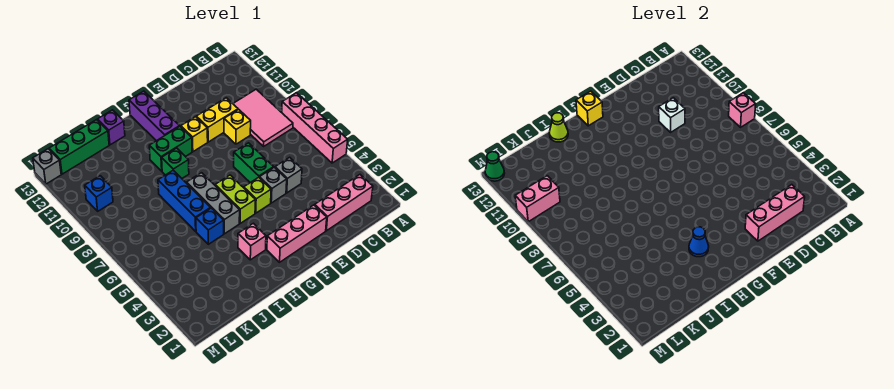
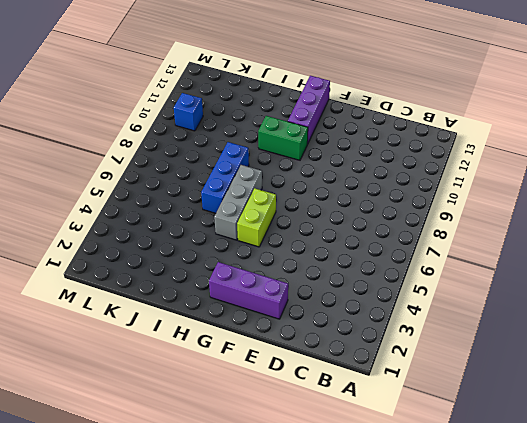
purple brick E2:G2 level 1 -> pink brick E2:G2 level 1
none -> pink brick A5:A8 level 1
none -> pink brick B2:D2 level 1
none -> pink tile B8:C10 level 1
none -> grey brick D5 level 1

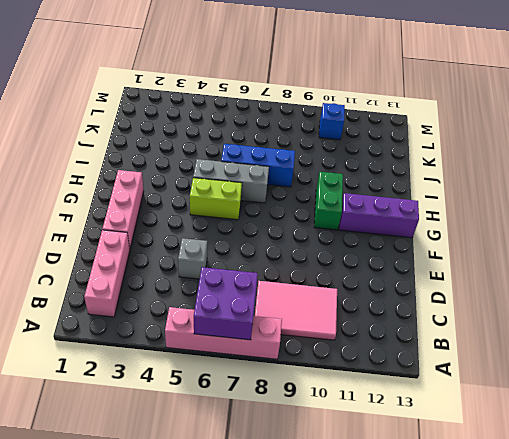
purple brick A6:B7 level 2 -> none
none -> yellow brick D9 level 1
none -> yellow brick D10:E10 level 1
none -> grey brick E5 level 1
none -> green brick E6:E7 level 1

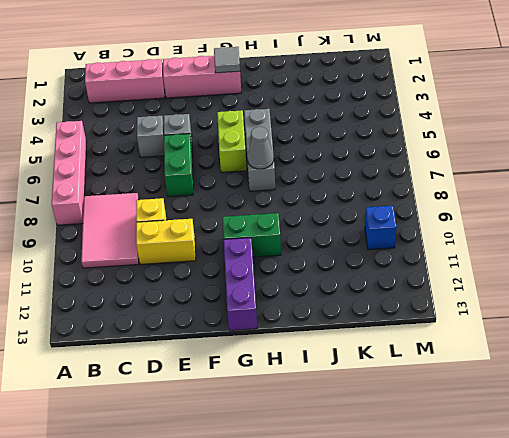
grey tile G2 level 2 -> none
grey cone H7 level 2 -> none
none -> lime brick F5 level 1
none -> yellow brick F10 level 1
none -> pink brick H3 level 1
none -> green brick H9 level 1

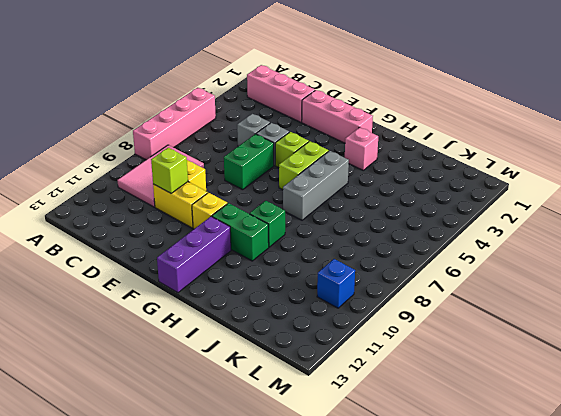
lime brick D10 level 2 -> white brick D10 level 2
none -> blue brick I5 level 1
none -> blue brick I6:I8 level 1
none -> purple brick I13 level 1
none -> green brick J13:L13 level 1

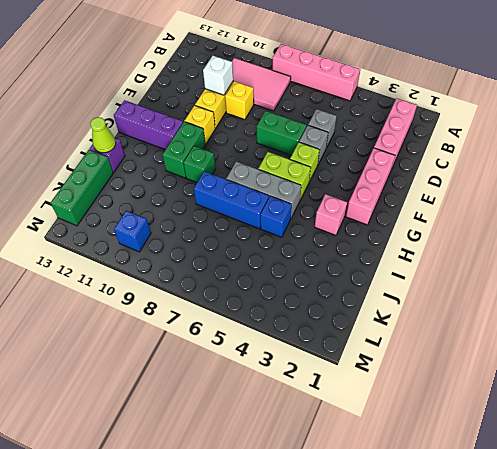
none -> grey brick M13 level 1
none -> pink brick A8 level 2
none -> pink brick C2:E2 level 2
none -> yellow brick G13 level 2

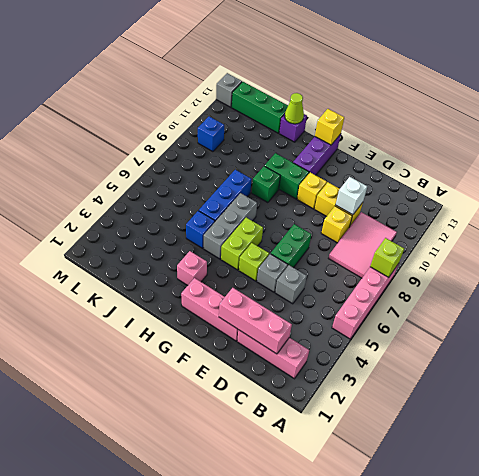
lime brick A8 level 2 -> pink brick A8 level 2
none -> blue cone H3 level 2
none -> pink brick L10:M10 level 2
none -> green cone M13 level 2

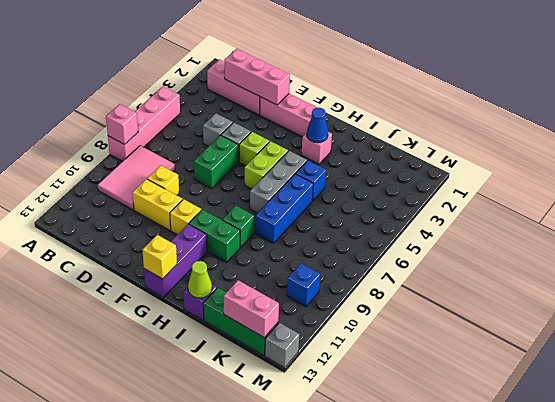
pink brick K13:L13 level 2 -> pink brick L10:M10 level 2
none -> white brick D10 level 2
none -> green cone M13 level 2

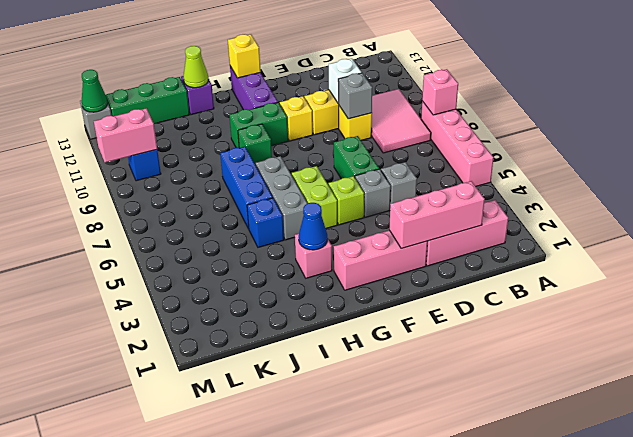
grey brick D9 level 2 -> none

